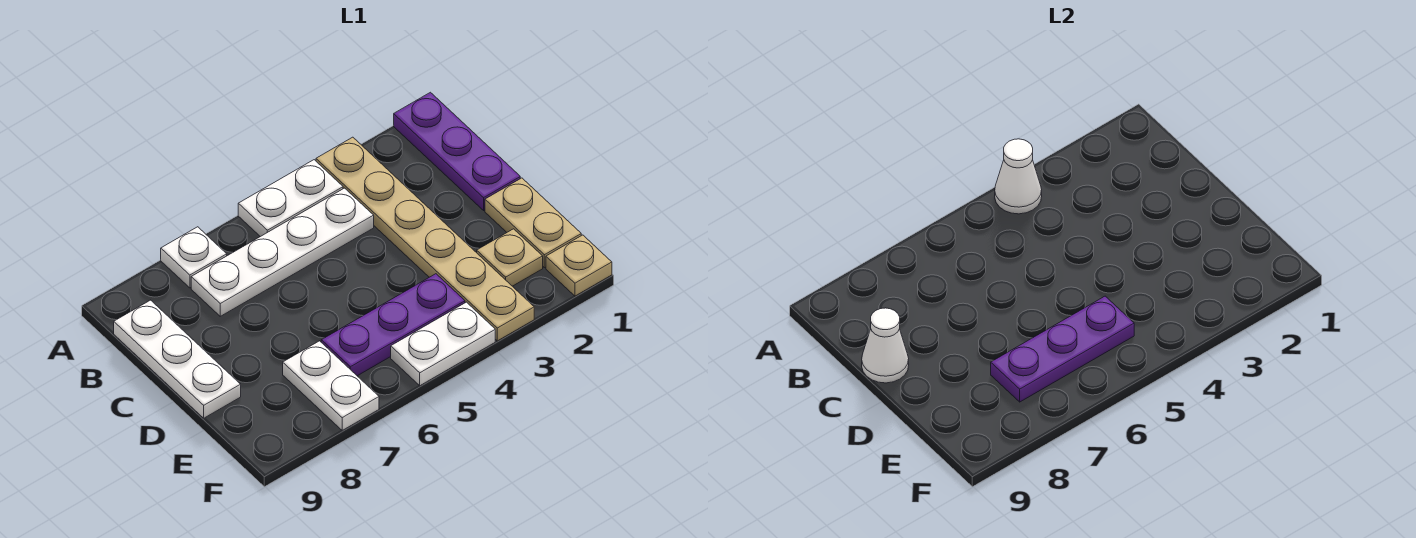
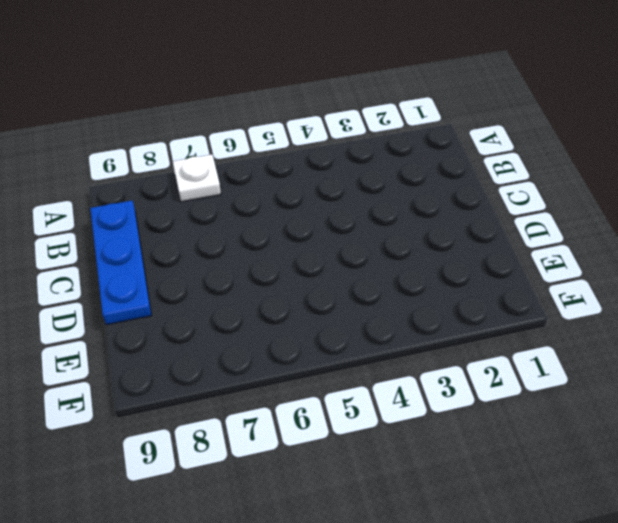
blue plate B9:D9 level 1 -> white plate B9:D9 level 1
none -> purple plate A1:C1 level 1
none -> tan plate A3:F3 level 1
none -> white plate A4:A5 level 1

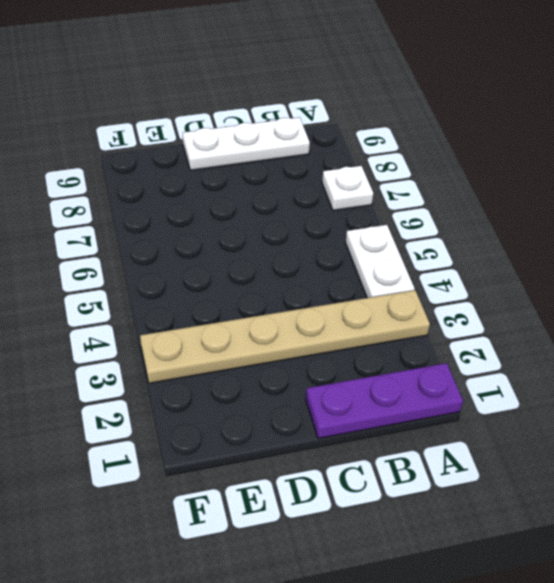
none -> white plate B4:B7 level 1
none -> tan plate D1:E1 level 1
none -> tan plate E2 level 1

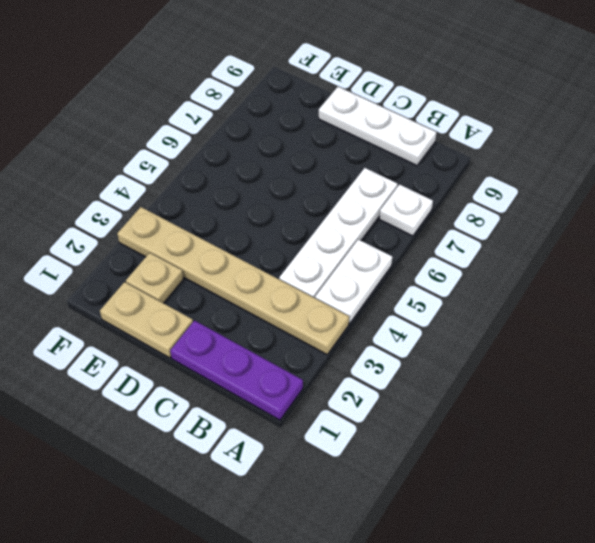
none -> purple plate E4:E6 level 1
none -> white plate E7:F7 level 1
none -> tan plate F1 level 1

